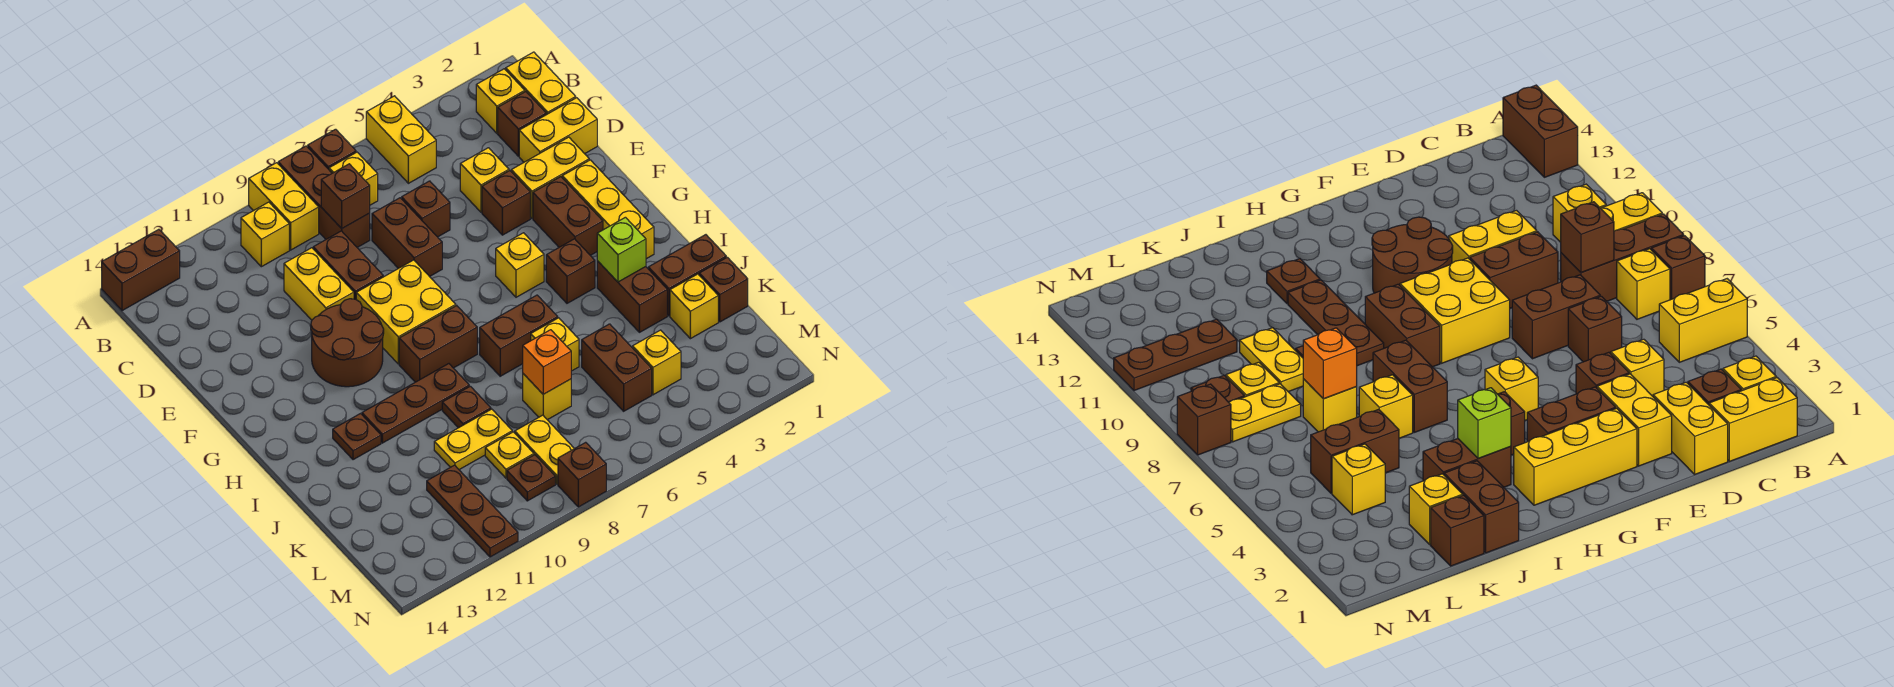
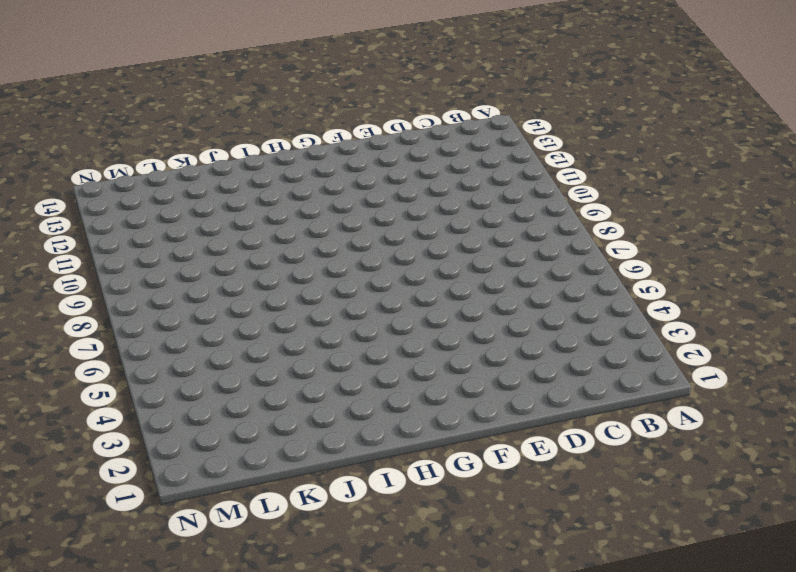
none -> yellow brick A5:B5 level 1
none -> brown brick A7 level 1
none -> brown brick A8:C8 level 1
none -> yellow brick A9:B9 level 1

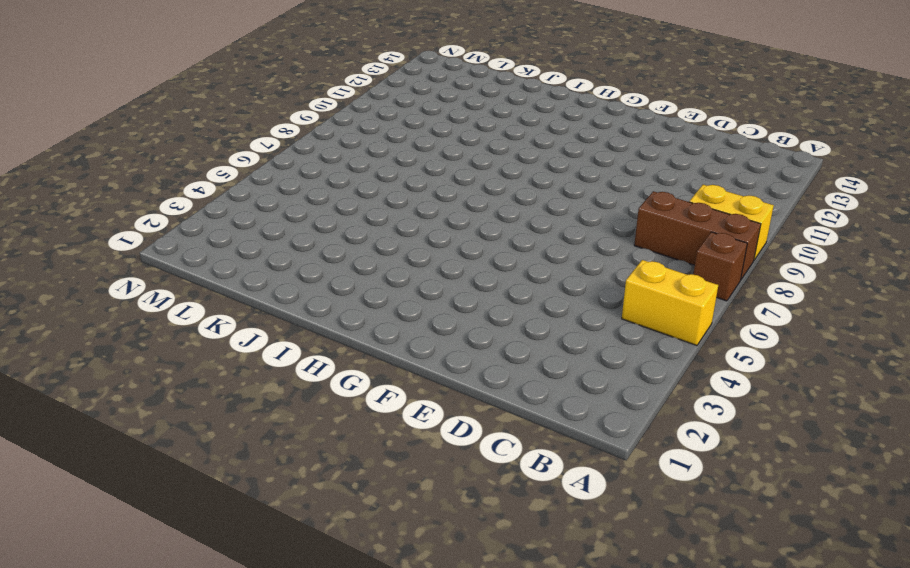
none -> brown brick A13:A14 level 1
none -> yellow brick B1:C1 level 1
none -> yellow brick B2 level 1
none -> yellow brick B7 level 1

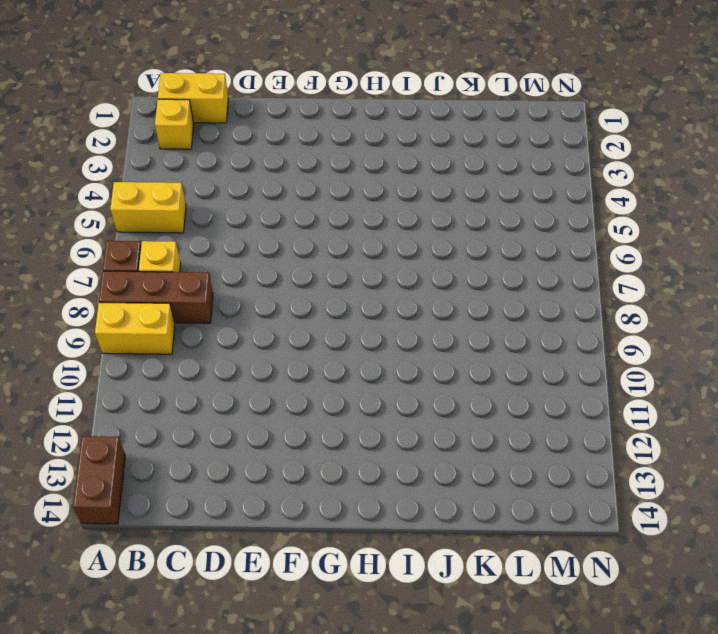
none -> yellow brick B10 level 1
none -> brown brick C2 level 1
none -> yellow brick D1:D2 level 1
none -> yellow brick D4 level 1

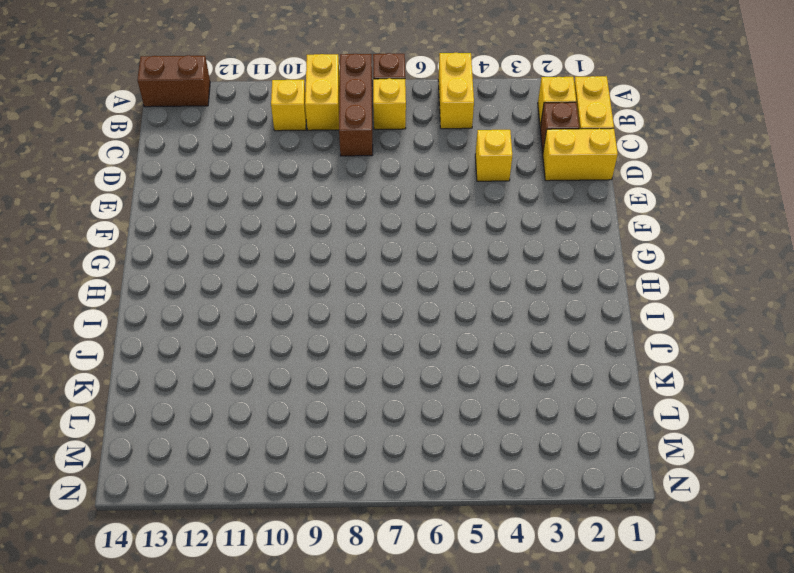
none -> brown brick D6 level 1
none -> brown brick D7:E7 level 1
none -> brown brick D9:E9 level 1
none -> yellow brick D10:E10 level 1

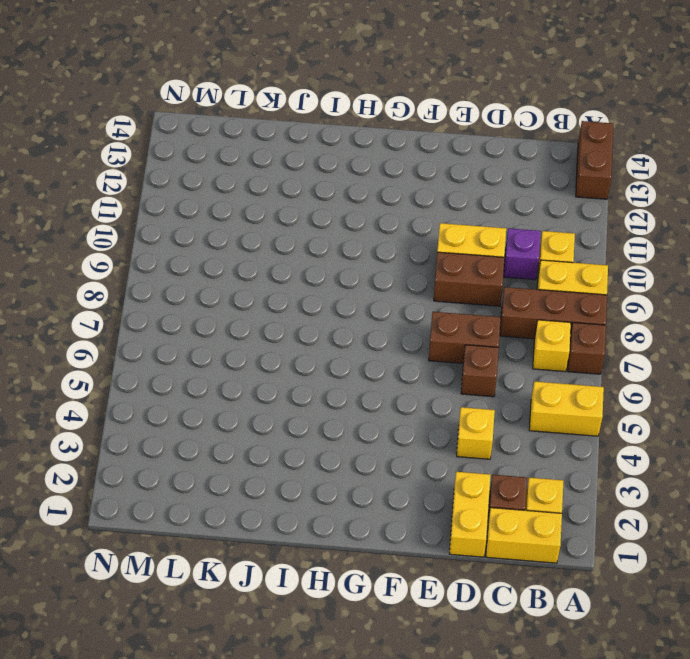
purple brick C10 level 1 -> none
none -> yellow brick E2:E3 level 1
none -> brown brick E4 level 1
none -> yellow brick F2:H2 level 1
none -> brown brick F3:G3 level 1

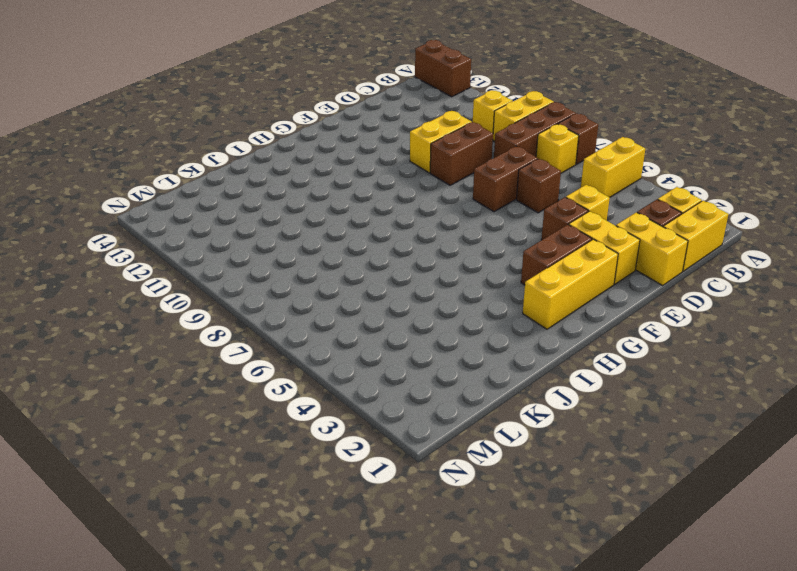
none -> yellow brick F8:G9 level 1
none -> brown round brick F10:G11 level 1
none -> yellow brick G5 level 1
none -> brown brick H4 level 1

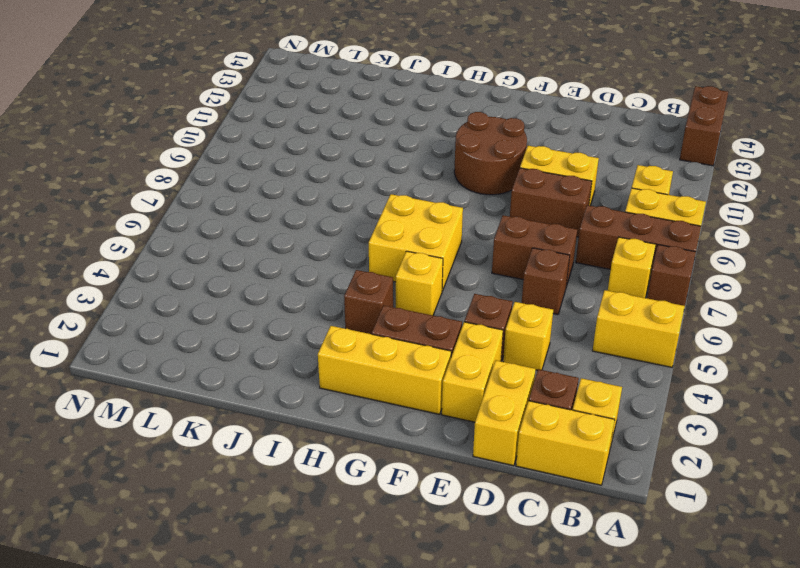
yellow brick G6:H7 level 1 -> yellow brick F8:G9 level 1
none -> brown brick H8:H9 level 1
none -> brown brick I3:J3 level 1
none -> brown brick I6:I7 level 1
none -> brown plate I9:I11 level 1

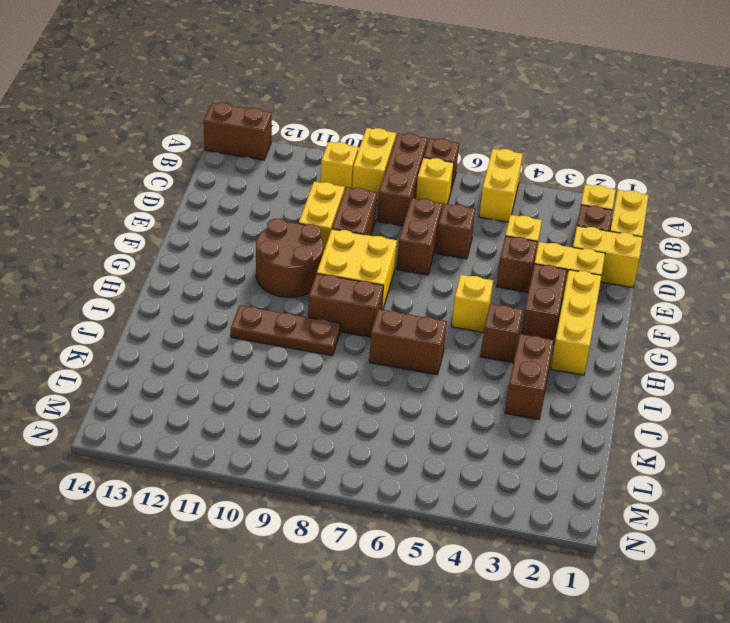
none -> brown plate I12 level 1
none -> brown brick J1:J2 level 1
none -> yellow brick J6 level 1
none -> brown plate J9 level 1

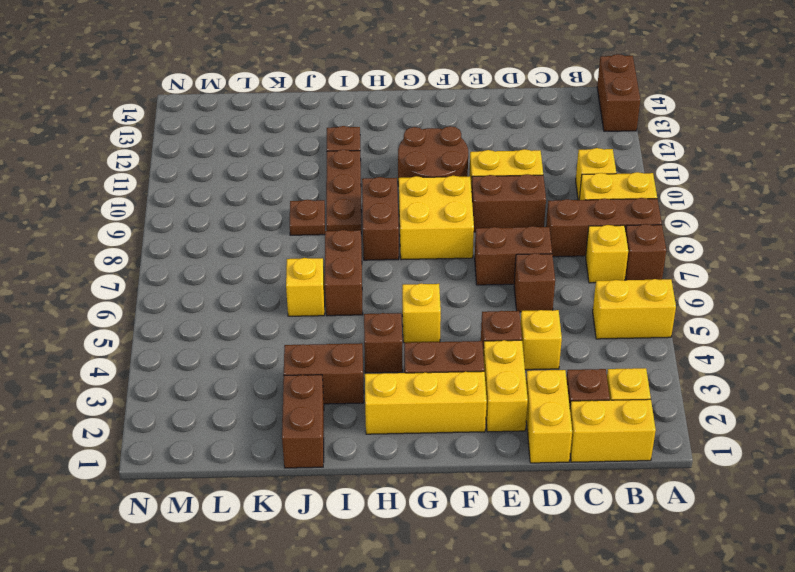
none -> brown brick K1 level 1
none -> yellow brick K2 level 1
none -> brown brick K5:L5 level 1
none -> yellow brick K7 level 1

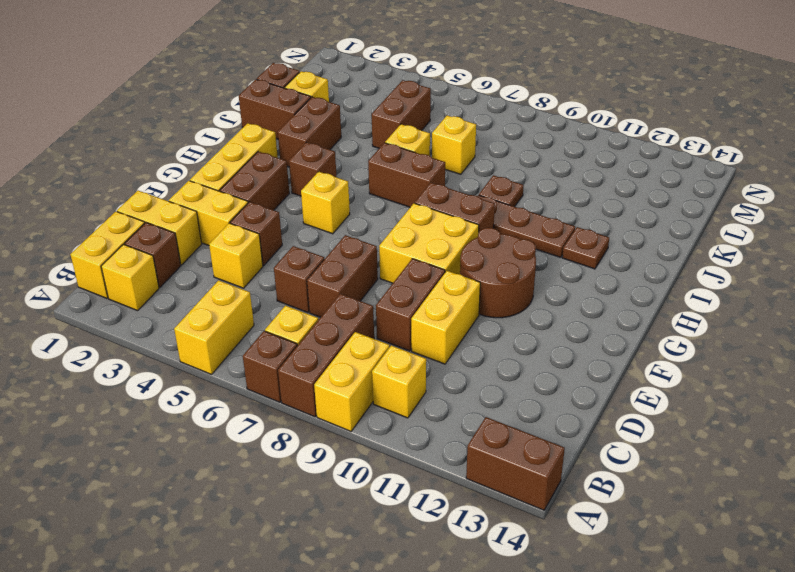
none -> yellow plate K9:K10 level 1
none -> yellow brick L4 level 1
none -> yellow plate L8:M8 level 1
none -> yellow plate L9 level 1

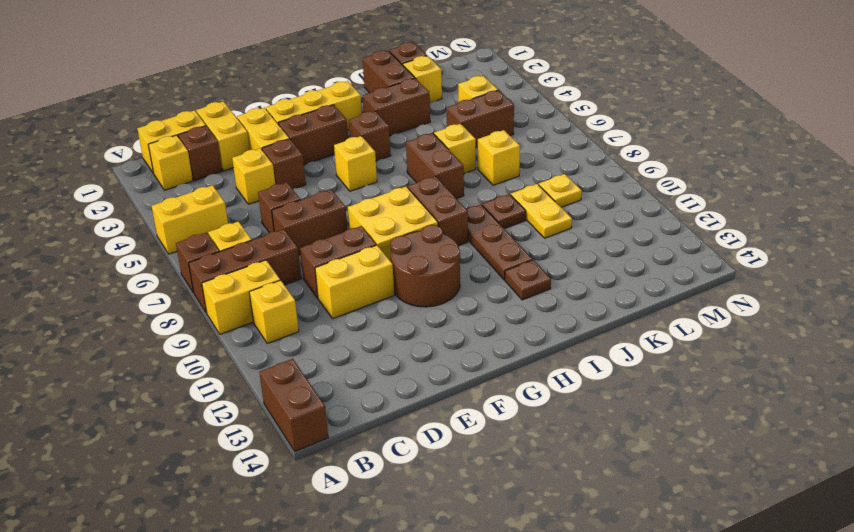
none -> yellow plate L8:M8 level 1
none -> brown plate L11:N11 level 1
none -> brown plate M9 level 1
none -> brown brick N8 level 1

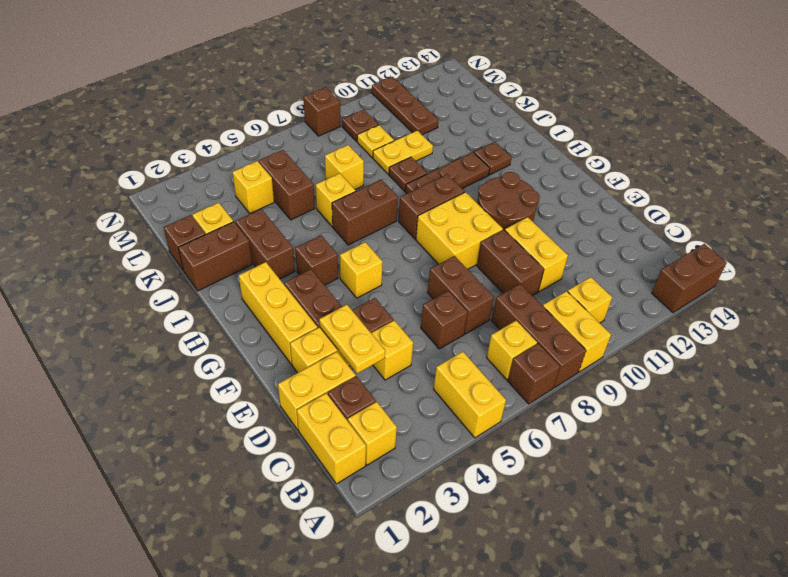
yellow plate D3:E3 level 2 -> yellow plate L8:M8 level 1
none -> brown brick C8 level 2
none -> lime brick I3 level 2
none -> orange brick K7 level 2

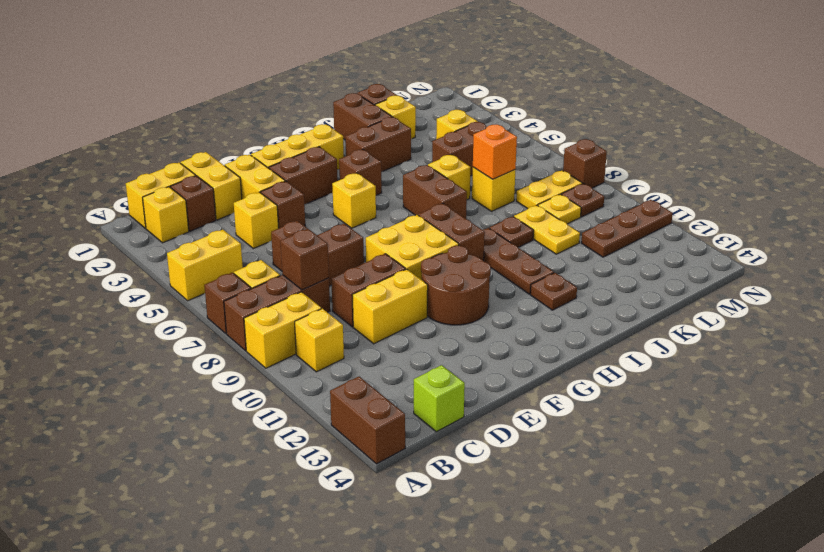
lime brick C14 level 1 -> lime brick I3 level 2

